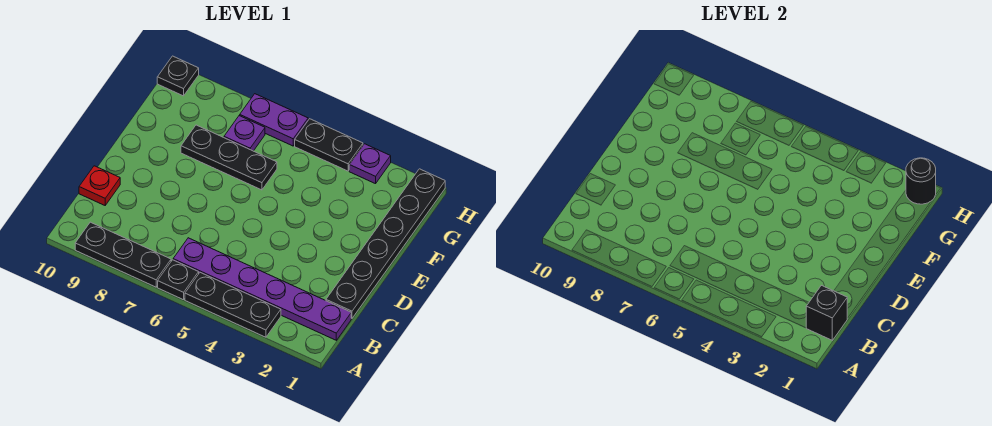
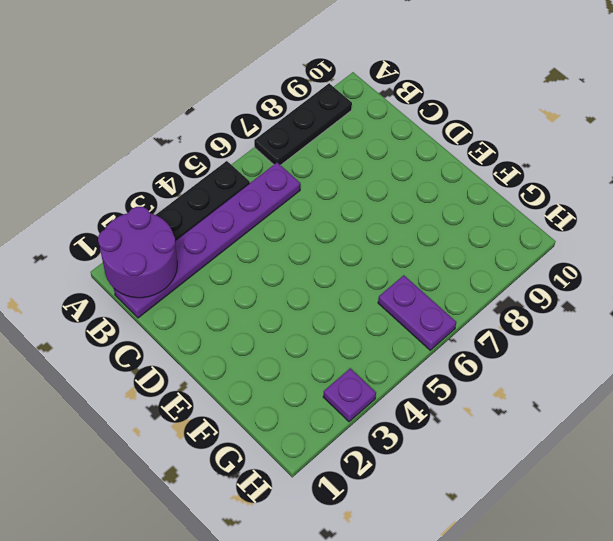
purple round brick A1:B2 level 2 -> black brick B1 level 2
purple plate G6:H6 level 1 -> purple plate H6:H7 level 1
none -> black plate A6 level 1
none -> black plate C1:H1 level 1
none -> red plate C10 level 1

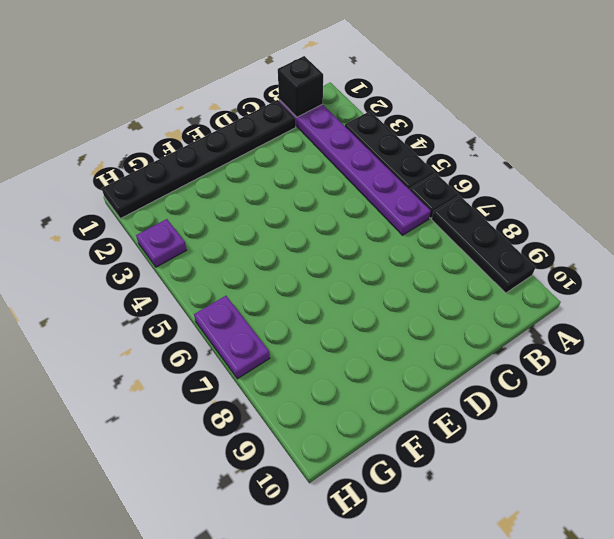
none -> red plate C10 level 1
none -> black plate F6:F8 level 1
none -> purple plate G7 level 1

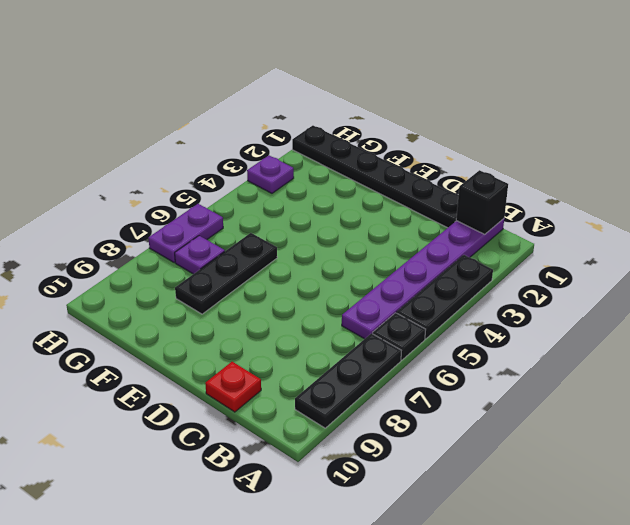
none -> black plate H4:H5 level 1
none -> black plate H10 level 1
none -> black round brick H1 level 2

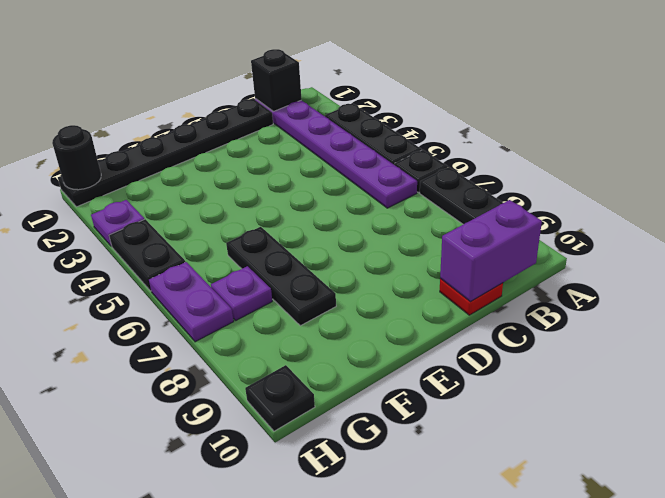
purple brick B10:C10 level 2 -> none

